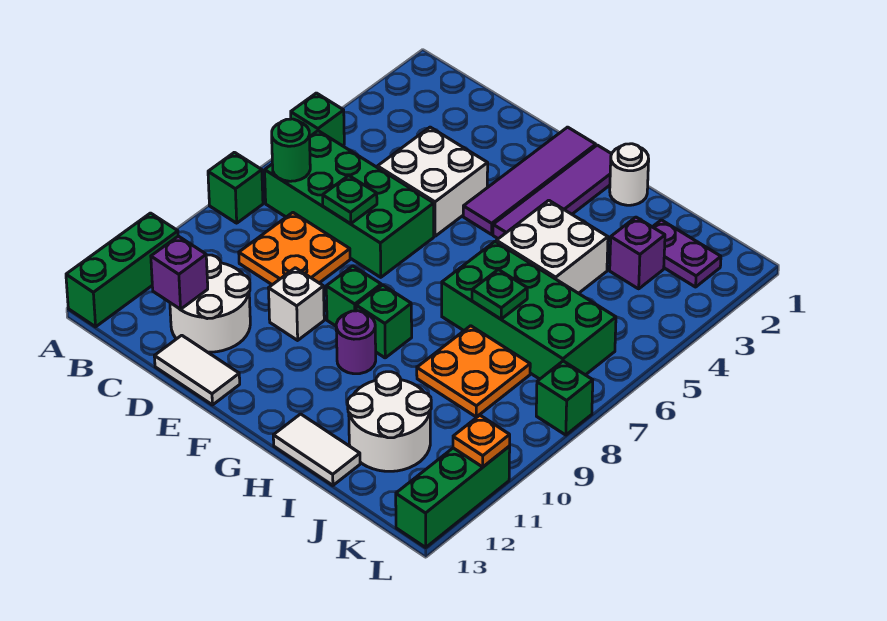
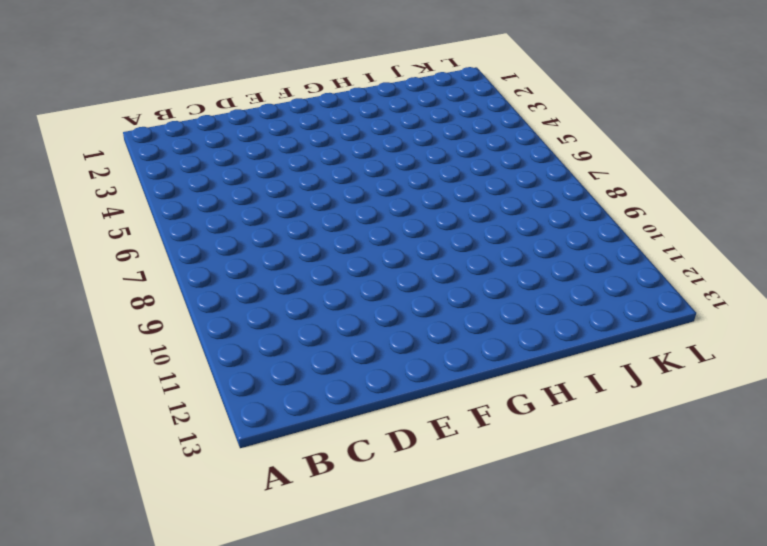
none -> green brick A5 level 1
none -> green brick A8 level 1
none -> green brick A11:A13 level 1

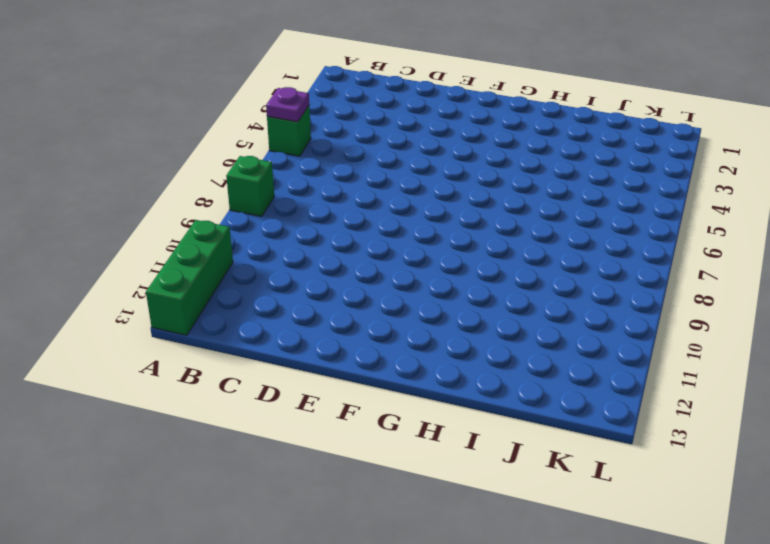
purple plate A5 level 2 -> none
none -> green brick B6:E7 level 1
none -> orange plate C8:D9 level 1
none -> white round brick C11:D12 level 1

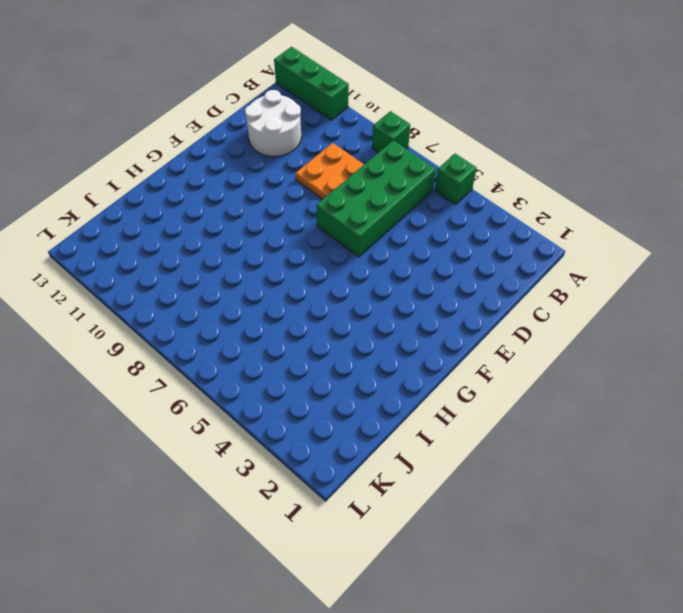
none -> white brick D4:E5 level 1
none -> white tile D13:E13 level 1
none -> white brick E10 level 1

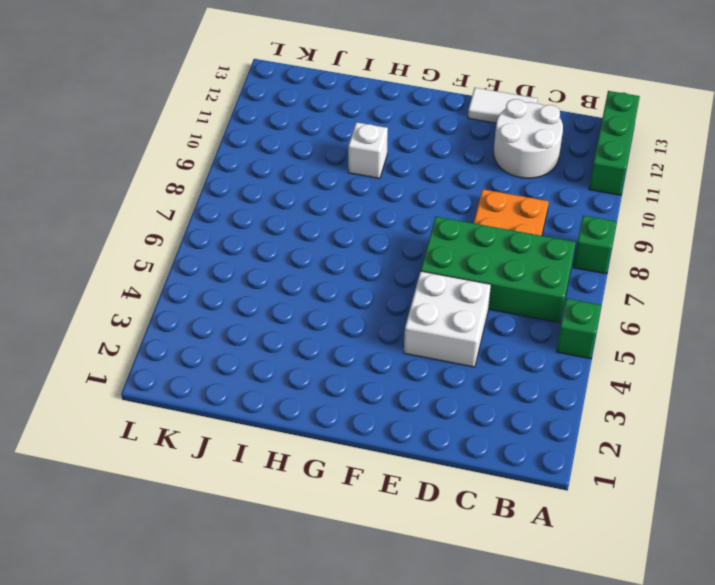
white brick H10 level 1 -> white brick E10 level 1
none -> purple tile F1:F4 level 1
none -> green brick F9 level 1
none -> purple tile G1:G4 level 1

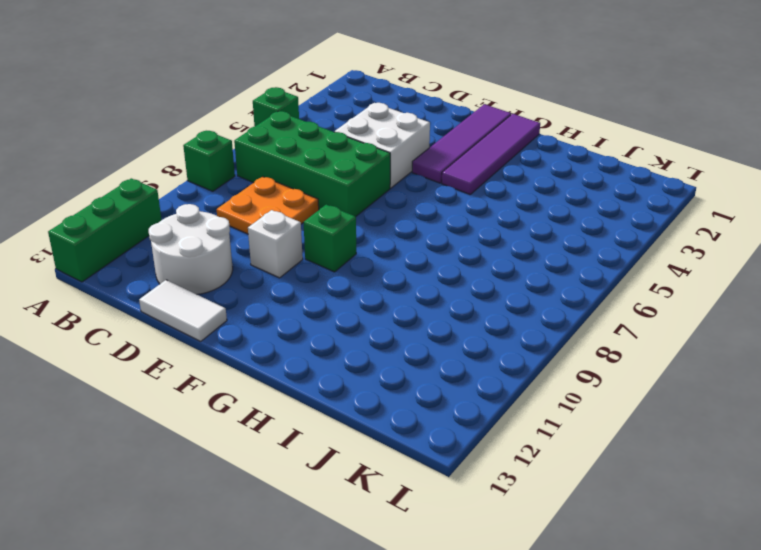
none -> green brick G9 level 1
none -> purple round brick G10 level 1
none -> white round brick H1 level 1

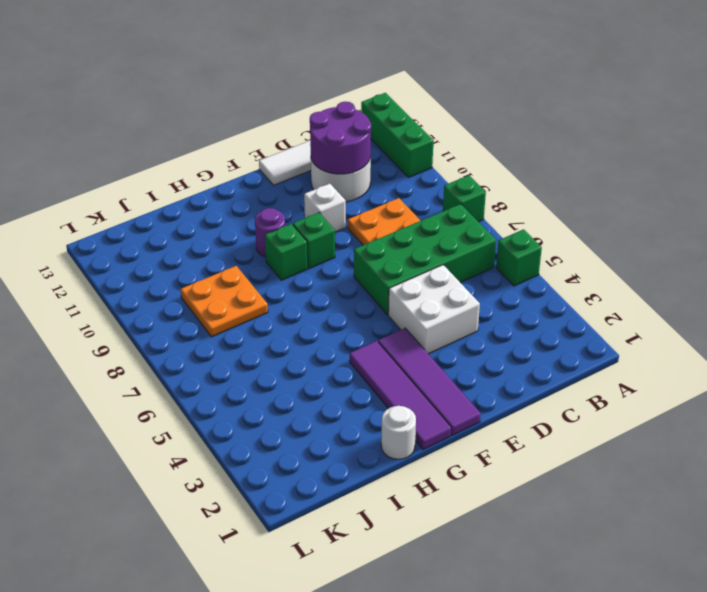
purple round brick C11:D12 level 2 -> purple brick C12 level 2
none -> white brick H4:I5 level 1
none -> green brick H6:K7 level 1
none -> white tile H13:I13 level 1

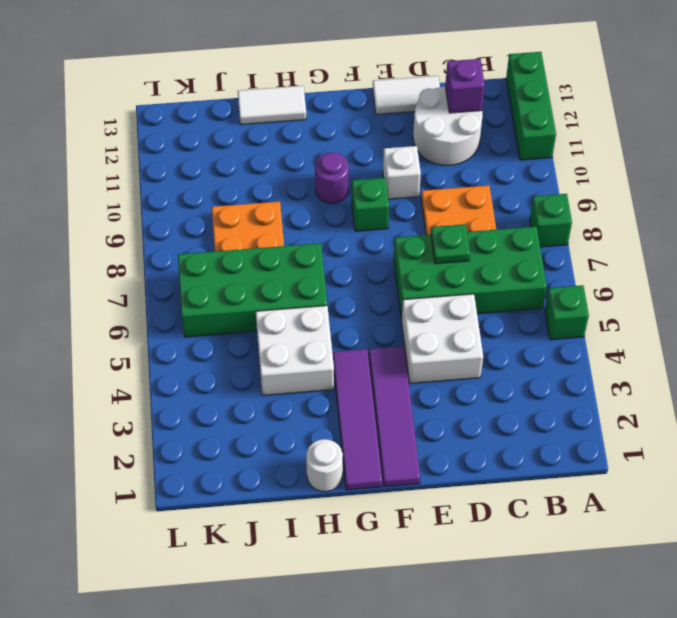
none -> green brick G9 level 1
none -> white round brick I11:J12 level 1
none -> purple plate J2:K2 level 1

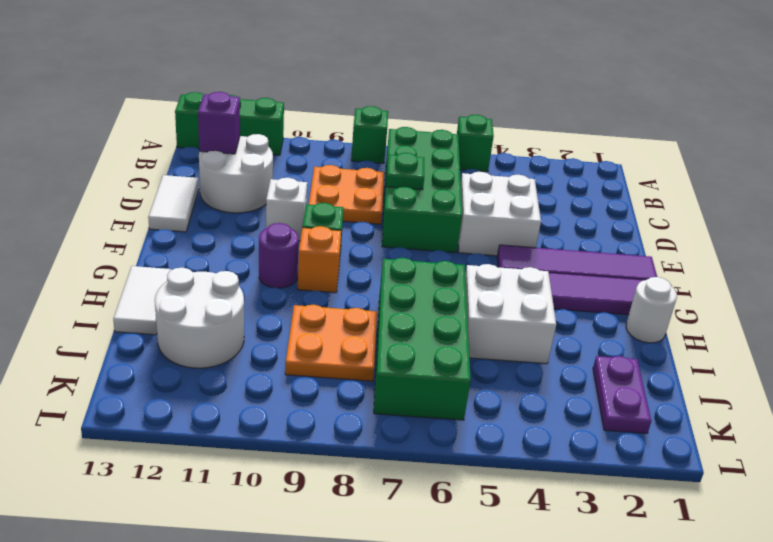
orange brick G9 level 1 -> green brick G9 level 1
none -> purple brick J3 level 1
none -> green brick L8 level 1
none -> green brick L11:L13 level 1

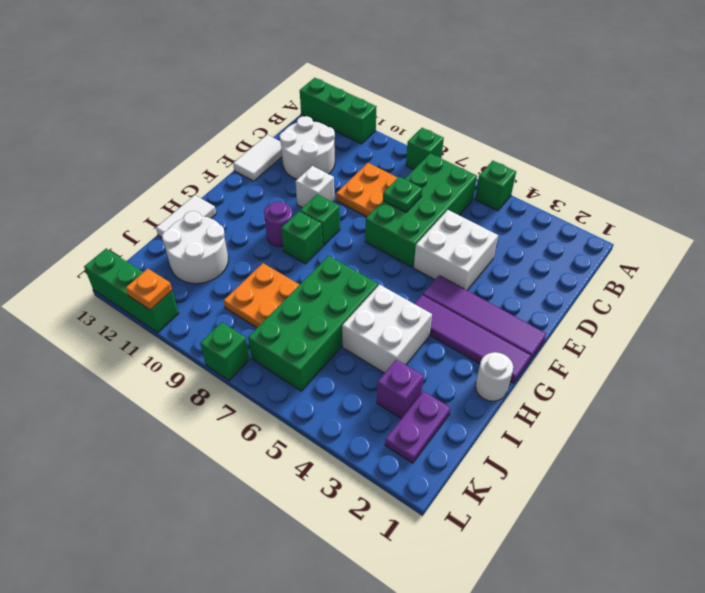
none -> green round brick B7 level 2
none -> purple brick C12 level 2
none -> green plate I7 level 2

